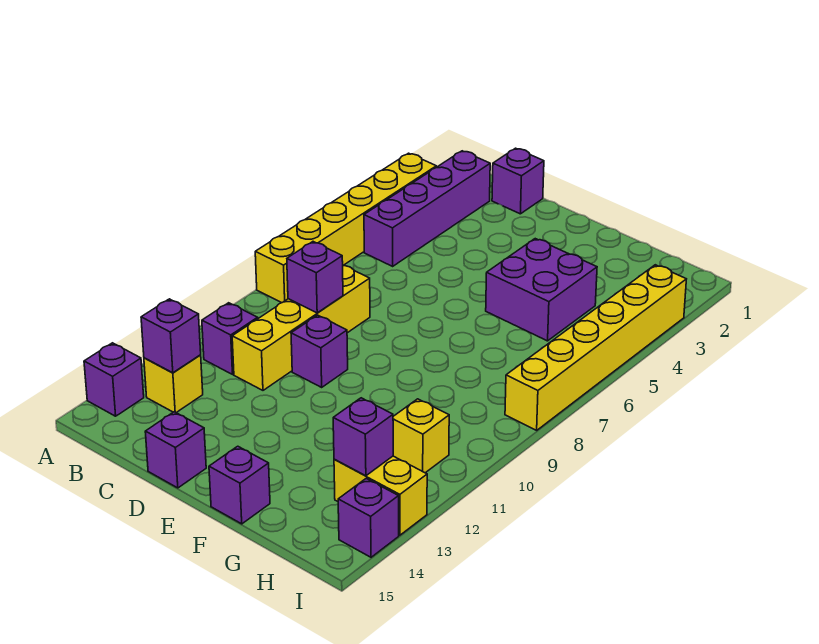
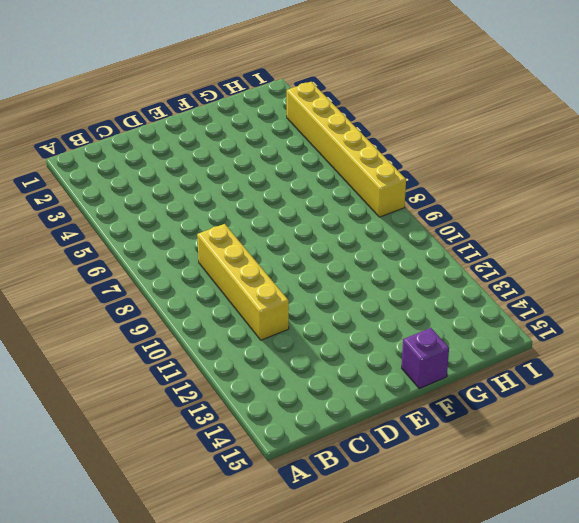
none -> yellow brick A3:A8 level 1
none -> purple brick A14 level 1
none -> purple brick B2:B5 level 1

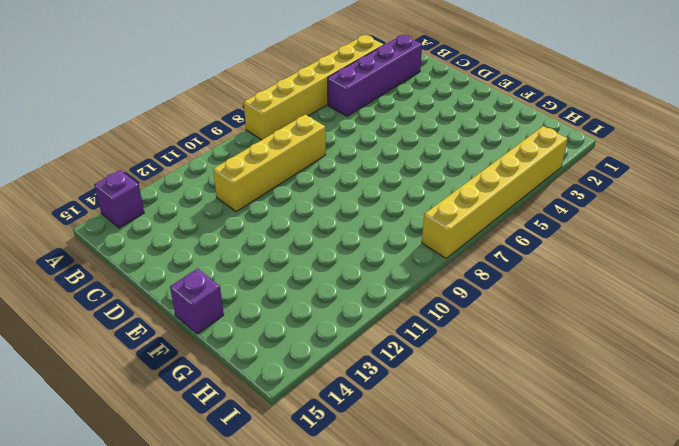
none -> purple brick B11 level 1
none -> yellow brick B13 level 1
none -> purple brick C1 level 1

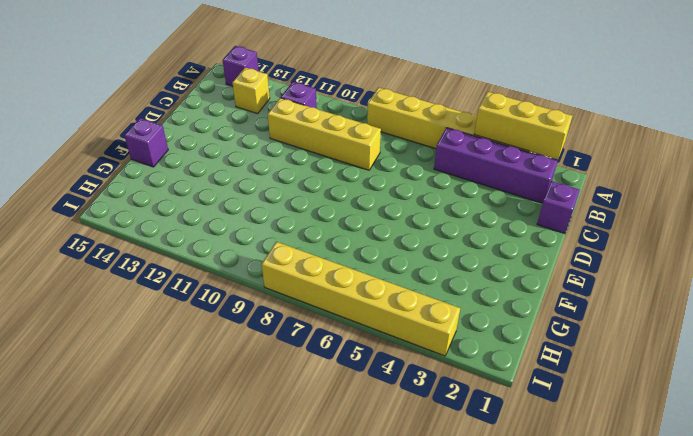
yellow brick A2:A4 level 2 -> none
none -> purple brick D10 level 1
none -> purple brick D15 level 1
none -> purple brick F4:G5 level 1

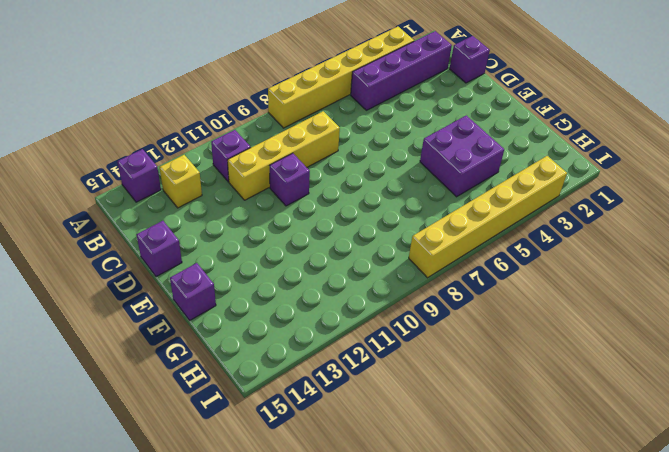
none -> yellow brick H11 level 1
none -> yellow brick H13:I13 level 1
none -> purple brick I14 level 1

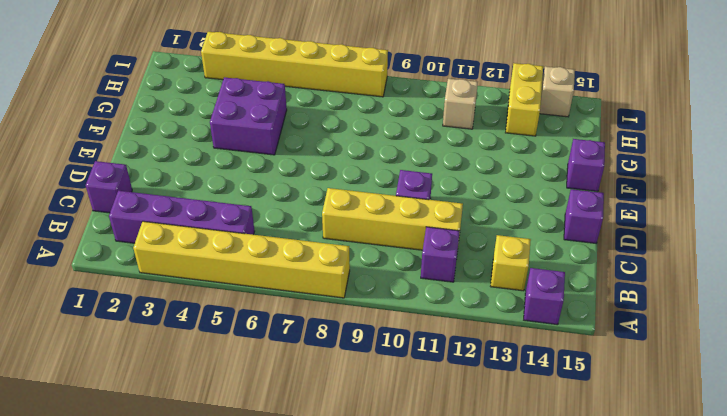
tan brick H11 level 1 -> yellow brick H11 level 1
tan brick I14 level 1 -> purple brick I14 level 1
none -> purple brick B13 level 2
none -> purple brick C9 level 2
none -> purple brick H13 level 2

